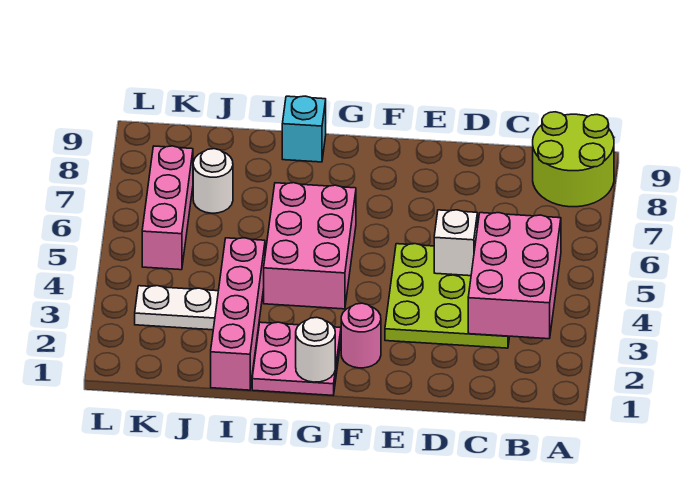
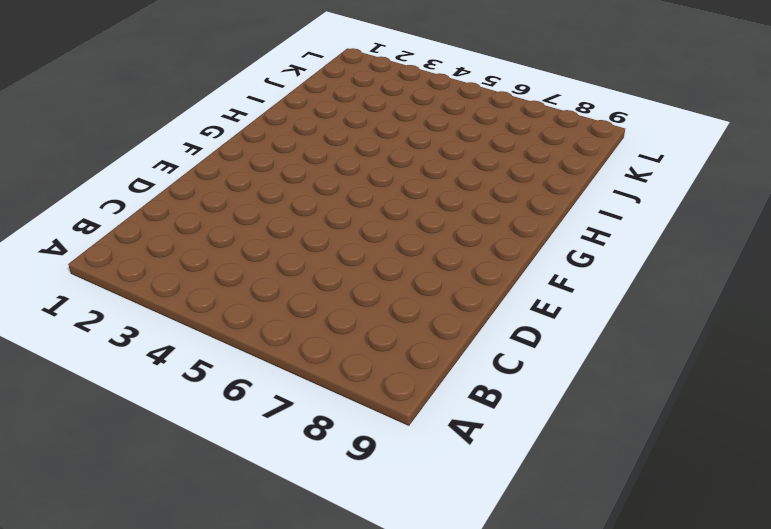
none -> lime round brick A8:B9 level 1
none -> lime plate C3:E5 level 1
none -> pink round brick F2 level 1

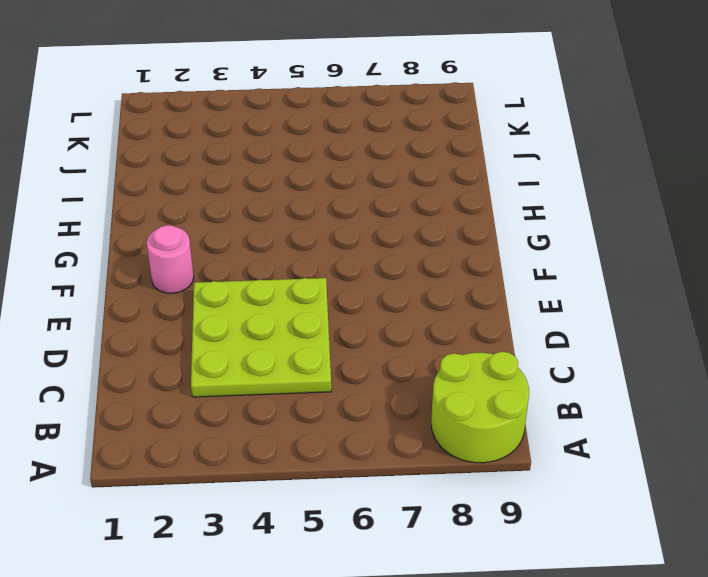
none -> pink plate G1:H2 level 1
none -> pink brick G4:H6 level 1
none -> cyan brick H9 level 1

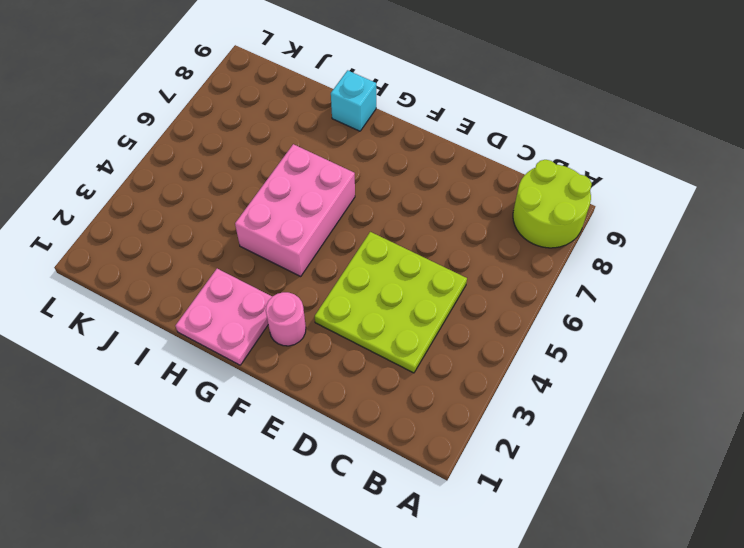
none -> pink brick I1:I4 level 1
none -> white plate J3:K3 level 1
none -> white round brick J7 level 1

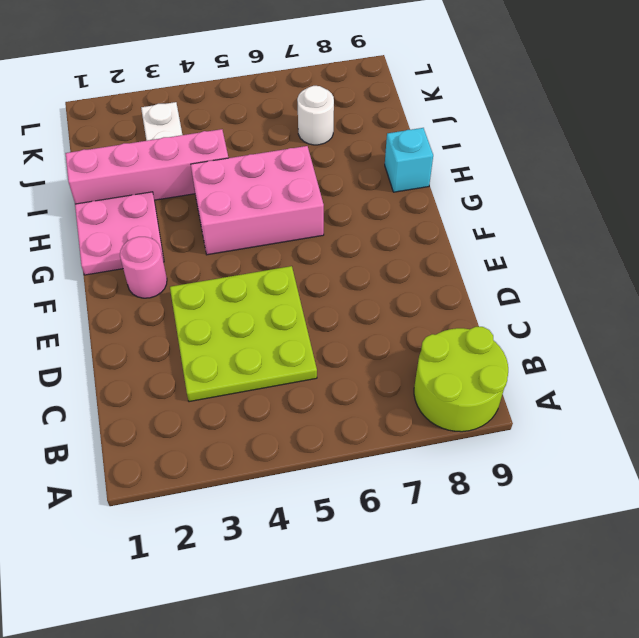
none -> pink brick K5:K7 level 1
none -> pink brick B3:C5 level 2
none -> white brick D5 level 2

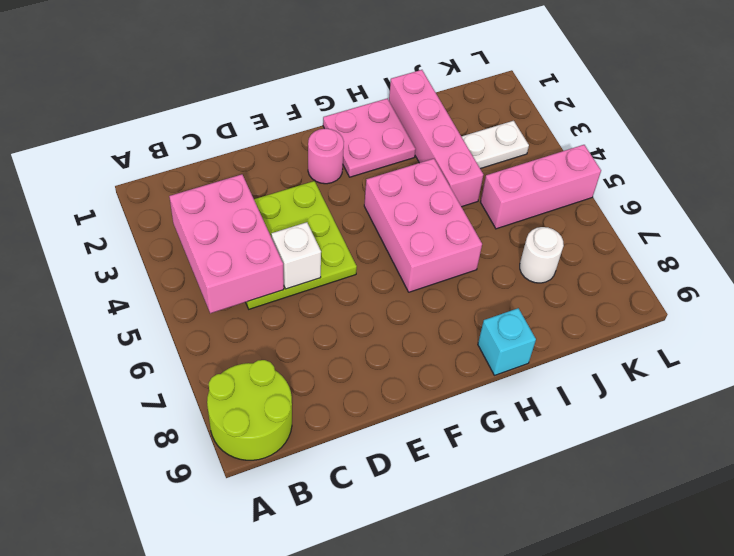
pink brick J5:L5 level 1 -> pink brick K5:K7 level 1
none -> white round brick G1 level 2

